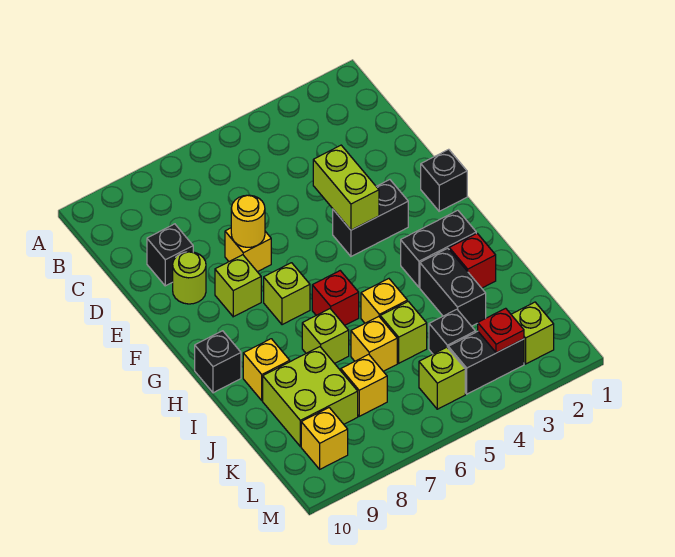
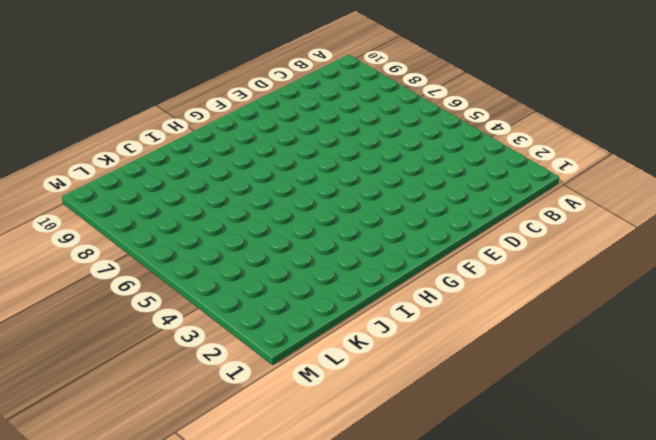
none -> black brick D9 level 1
none -> yellow brick E7 level 1
none -> lime round brick E9 level 1

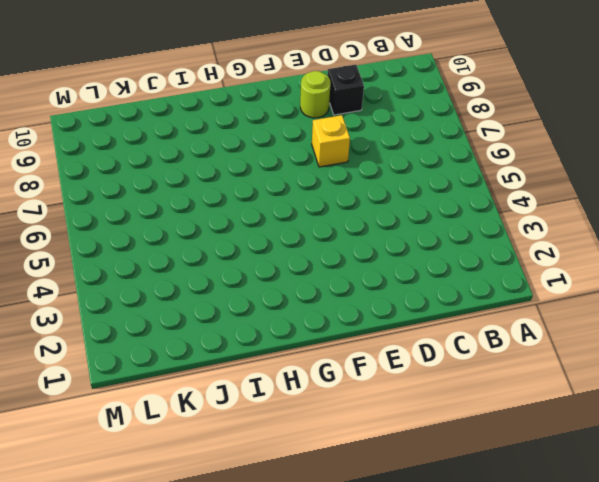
none -> black brick F1 level 1
none -> black brick F3:F4 level 1
none -> lime brick F8 level 1

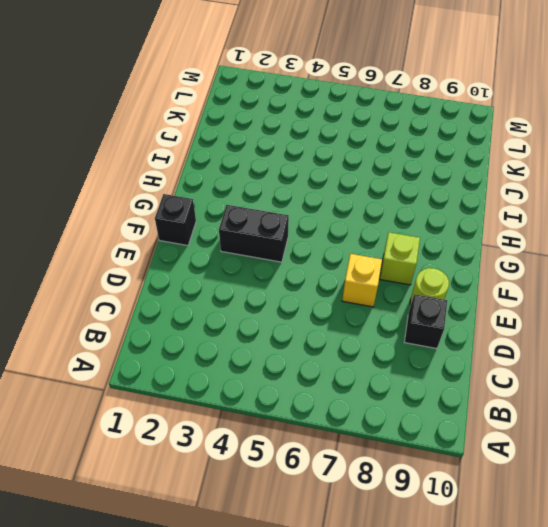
none -> lime brick G7 level 1
none -> black brick H2:H3 level 1
none -> red brick H6 level 1

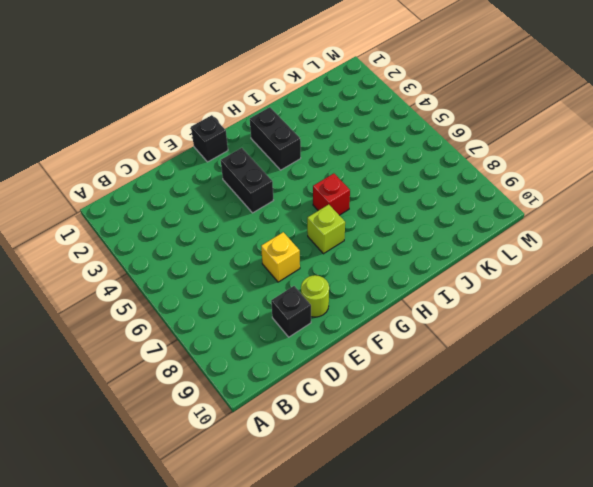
none -> lime brick F8 level 1
none -> black brick H10 level 1
none -> red brick I2 level 1

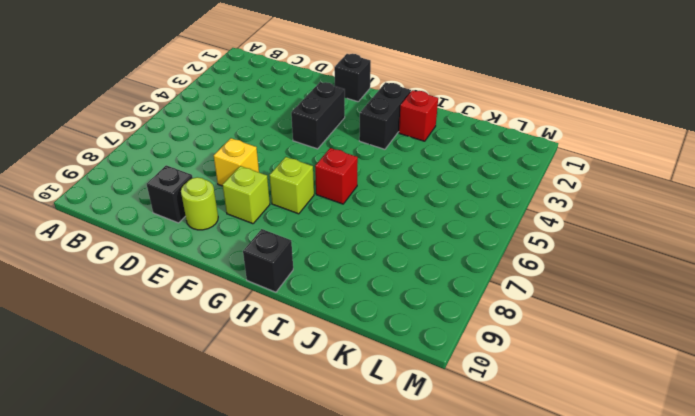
none -> black brick I3:J3 level 1
none -> yellow brick I5 level 1
none -> lime brick I7 level 1

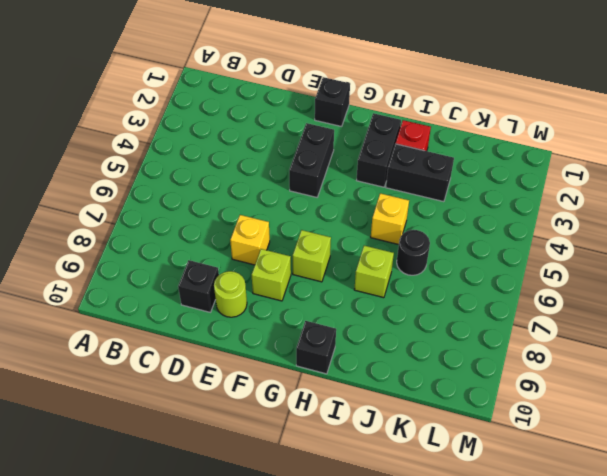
black round brick J6 level 1 -> yellow brick J6 level 1
none -> red brick H6 level 1
none -> yellow brick I9 level 1
none -> lime brick J5 level 1

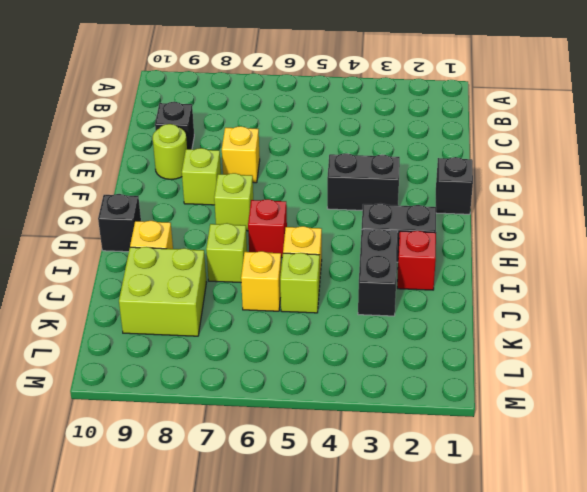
none -> black brick K4 level 1
none -> yellow brick K7 level 1
none -> lime brick L2 level 1

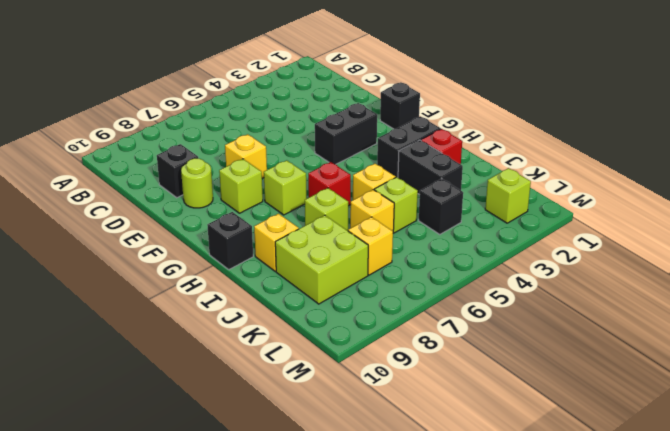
none -> black brick L3:L4 level 1
none -> lime brick L5 level 1
none -> yellow brick L9 level 1

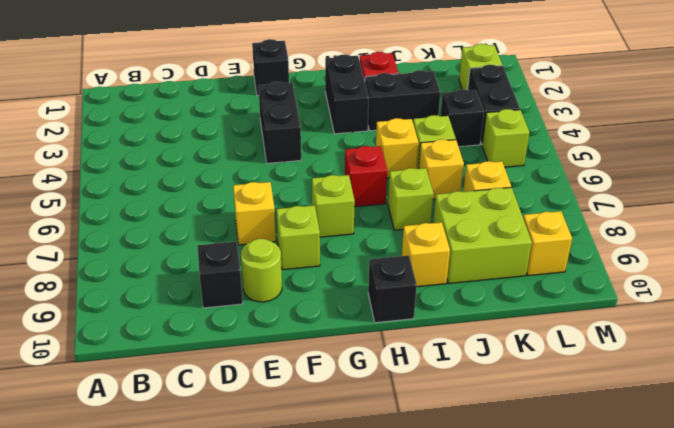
none -> lime brick E4:F4 level 2
none -> yellow round brick E7 level 2
none -> red plate L3 level 2

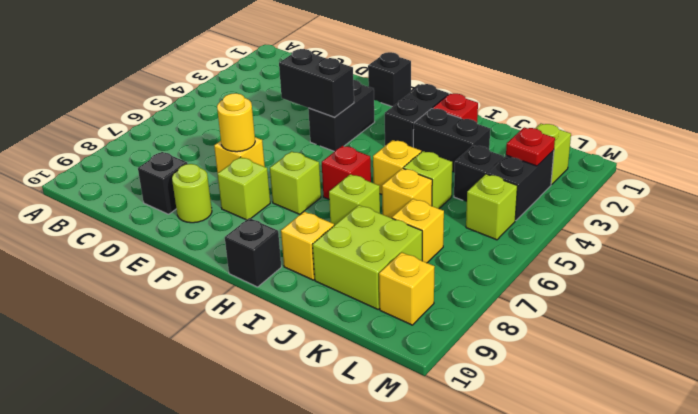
black brick E4:F4 level 2 -> lime brick E4:F4 level 2

